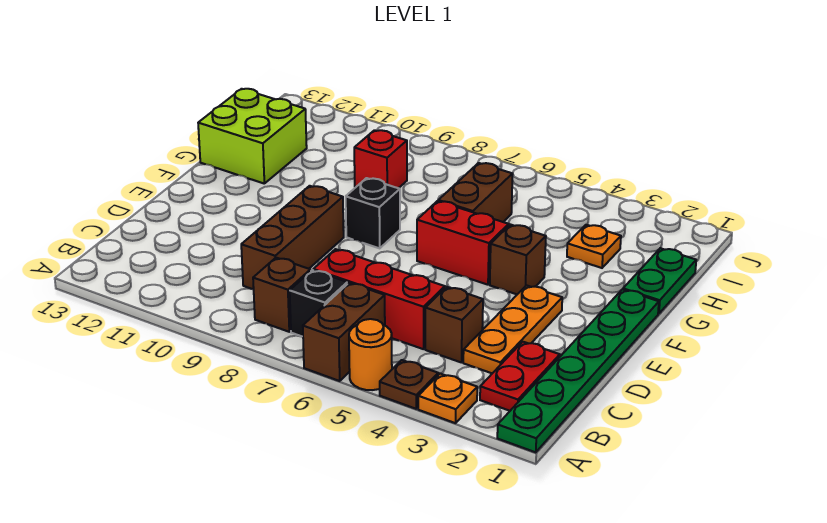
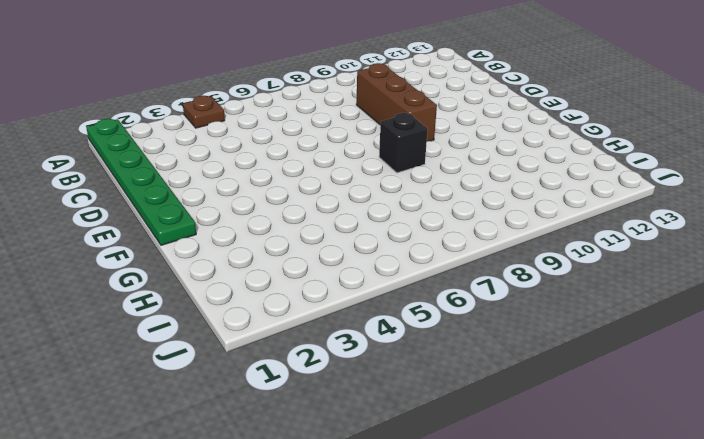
none -> orange plate A3 level 1
none -> orange round brick A5 level 1
none -> brown brick A6:B6 level 1

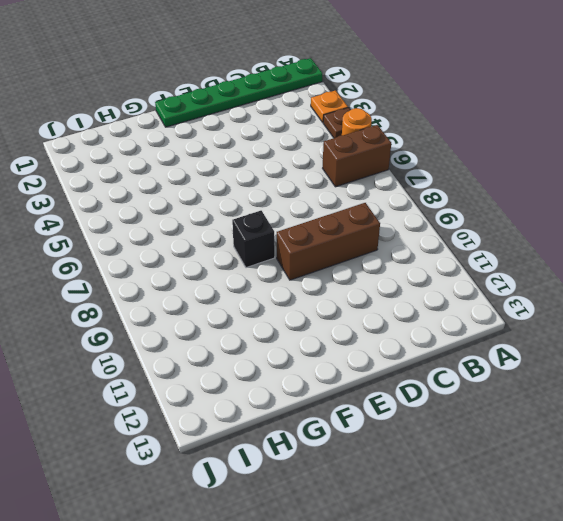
none -> red plate B2:C2 level 1
none -> black brick B7 level 1
none -> brown brick B8 level 1

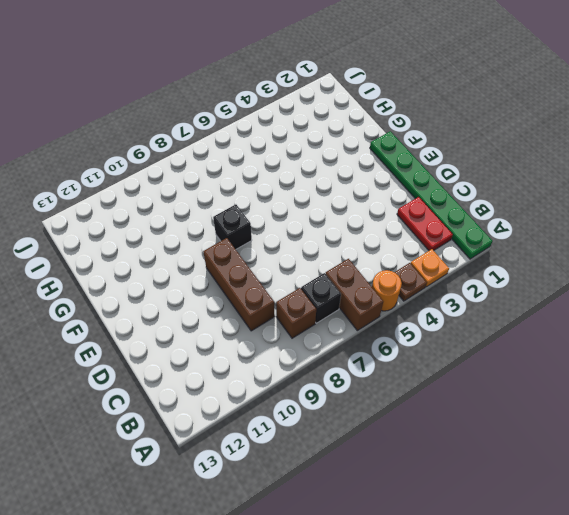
none -> orange plate C3:E3 level 1
none -> brown brick C4 level 1
none -> red brick C5:C7 level 1

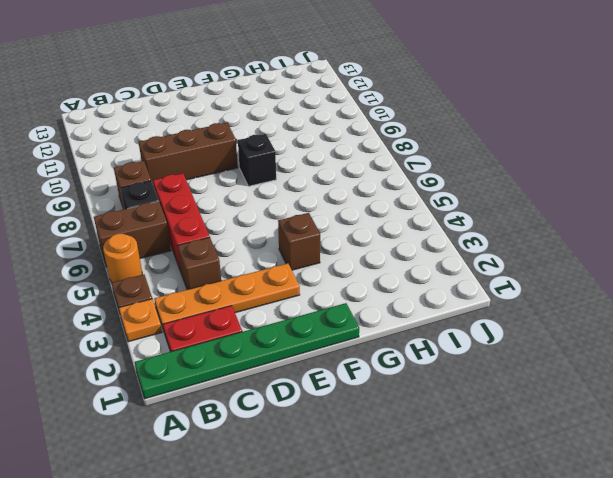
orange plate B3:E3 level 1 -> orange plate C3:E3 level 1
none -> red brick F5:F6 level 1
none -> green plate G1:H1 level 1
none -> brown brick G6:H6 level 1

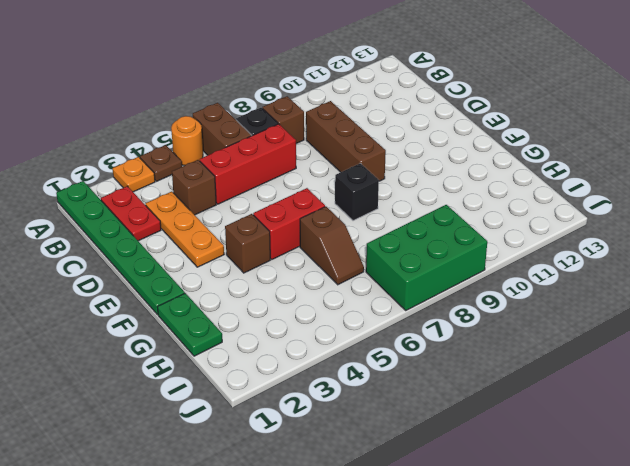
brown slope G6:H6 level 1 top G -> brown brick G6:H6 level 1
green brick I7:J9 level 1 -> none
none -> lime brick G12:H13 level 1
none -> orange plate H3 level 1
none -> red brick H9 level 1

